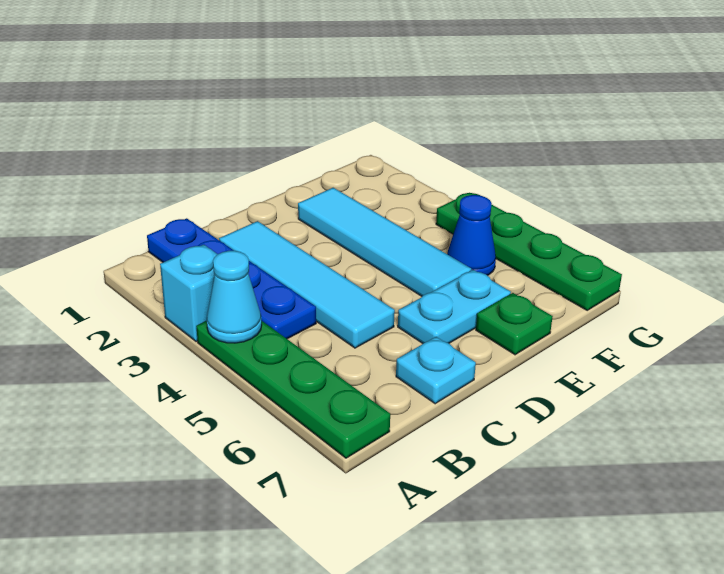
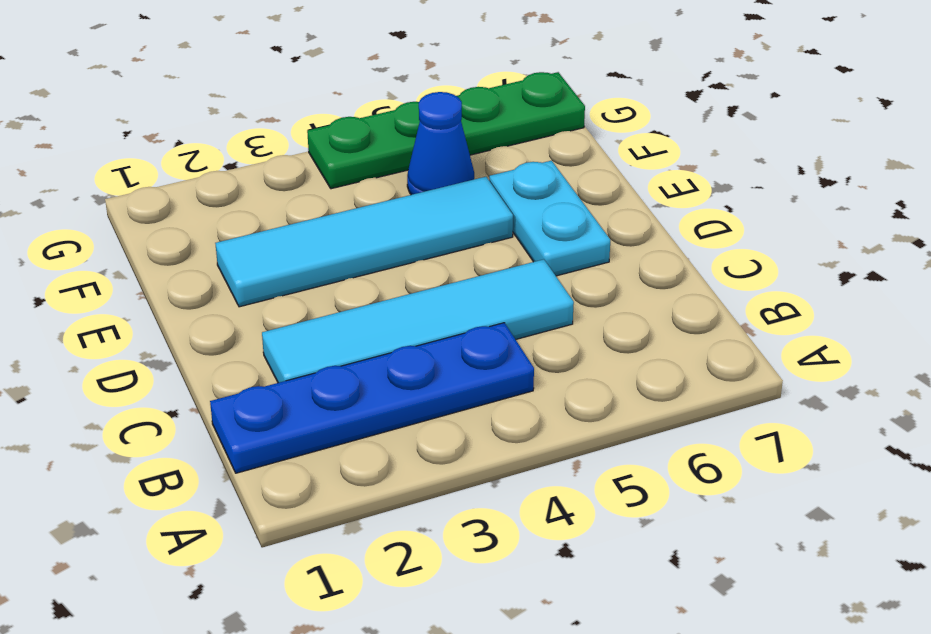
none -> cyan brick A3 level 1
none -> green plate A4:A7 level 1

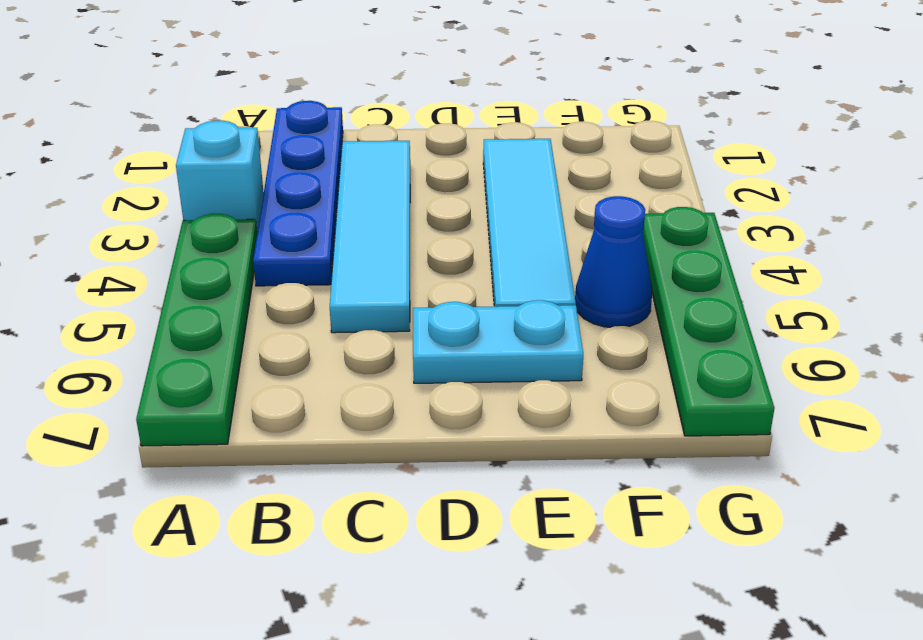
none -> cyan plate C7 level 1
none -> green plate E7 level 1

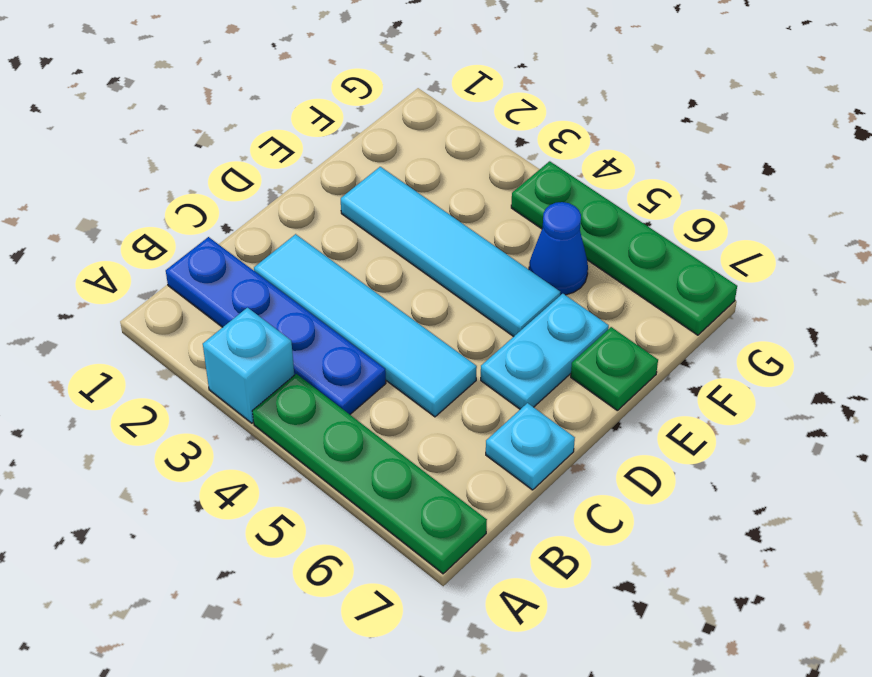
none -> cyan cone A4 level 2

